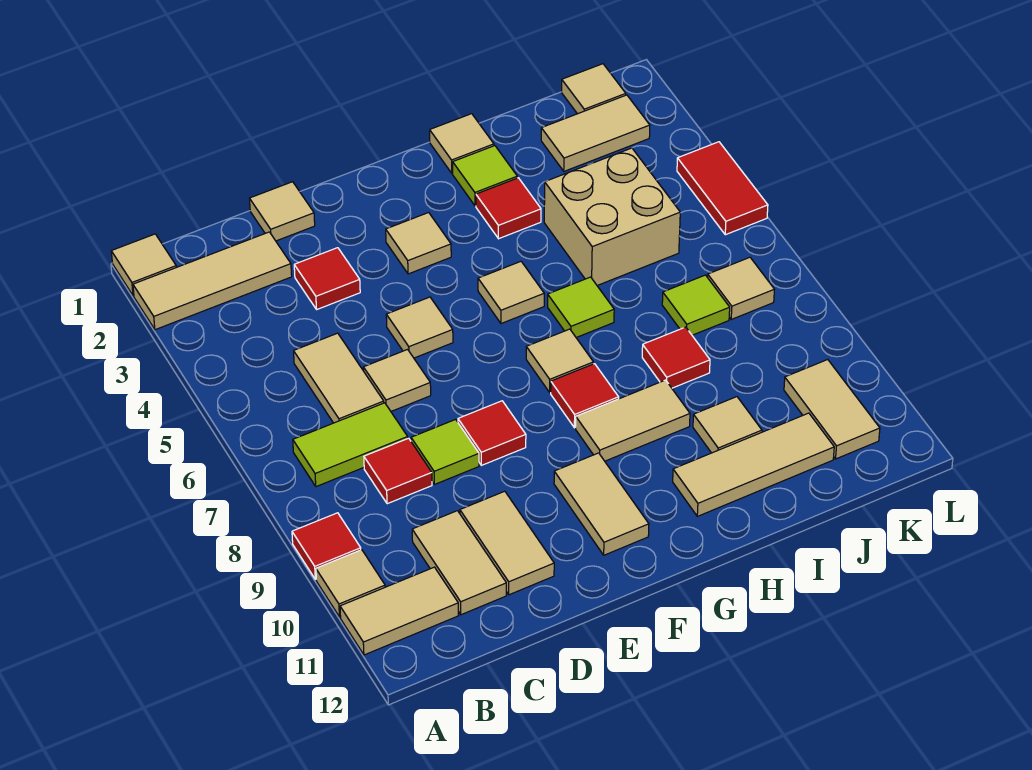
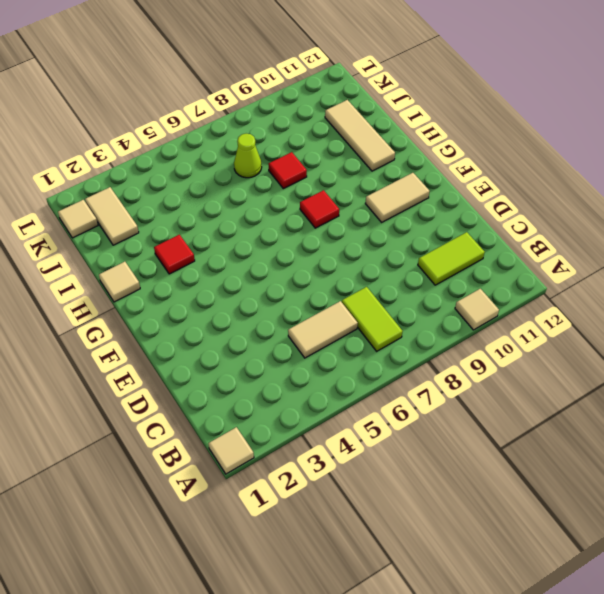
lime tile C10:C11 level 1 -> tan tile C10:C11 level 1
lime cone J7 level 1 -> lime tile J7 level 1
none -> tan tile A2:C2 level 1
none -> red tile A9 level 1
none -> tan tile A11:B11 level 1
none -> red tile C8 level 1

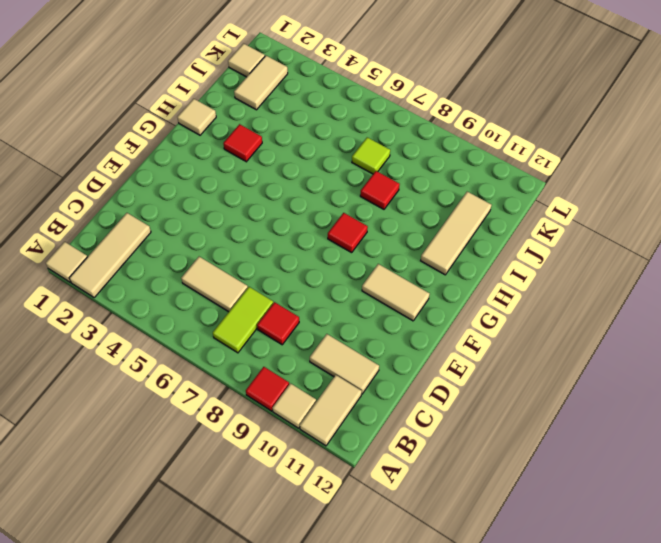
none -> tan tile D1 level 1
none -> red tile D3 level 1
none -> tan tile D6 level 1
none -> lime tile D8 level 1

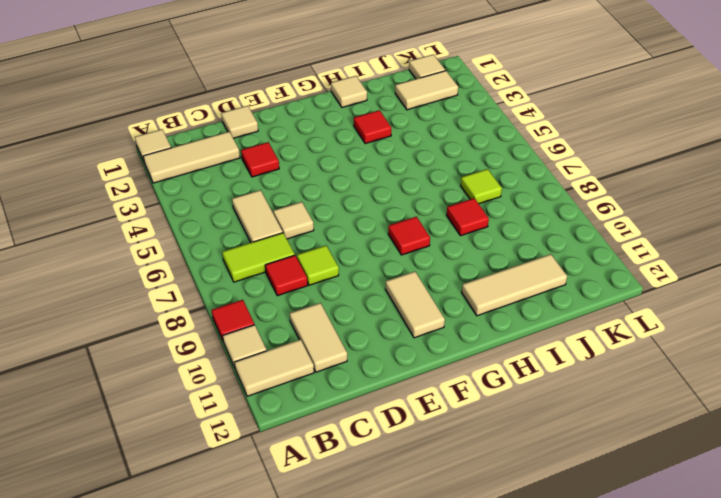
none -> tan tile D10:D11 level 1
none -> tan tile E5 level 1
none -> red tile E8 level 1
none -> tan tile F3 level 1

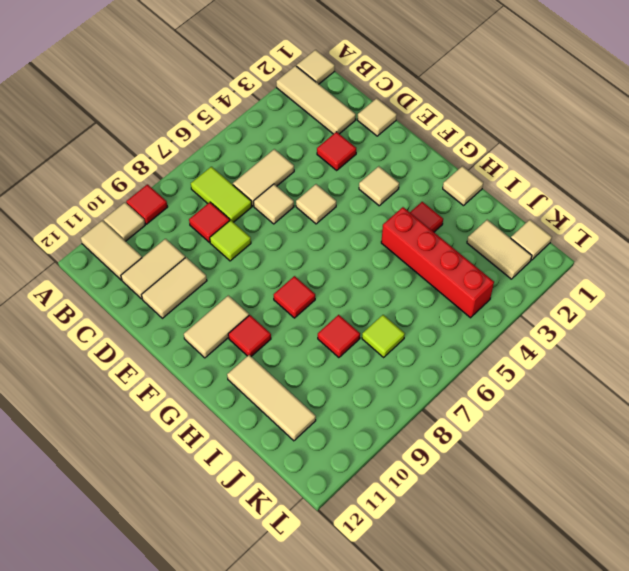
red tile G10 level 1 -> red tile E8 level 1
red brick H4:K4 level 1 -> tan brick I4:J5 level 1
none -> tan tile G5 level 1
none -> tan tile G7 level 1
none -> tan tile G9:H9 level 1
none -> lime tile H2 level 1

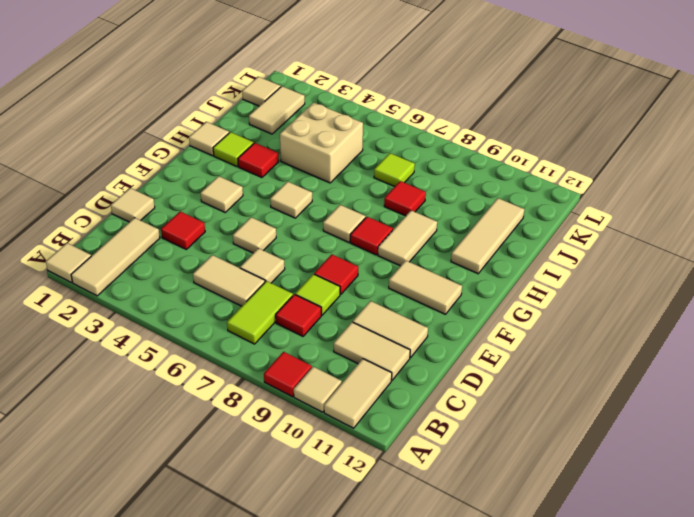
none -> lime tile H6 level 1
none -> tan tile I10 level 1
none -> tan tile K7 level 1
none -> tan tile K10:K11 level 1

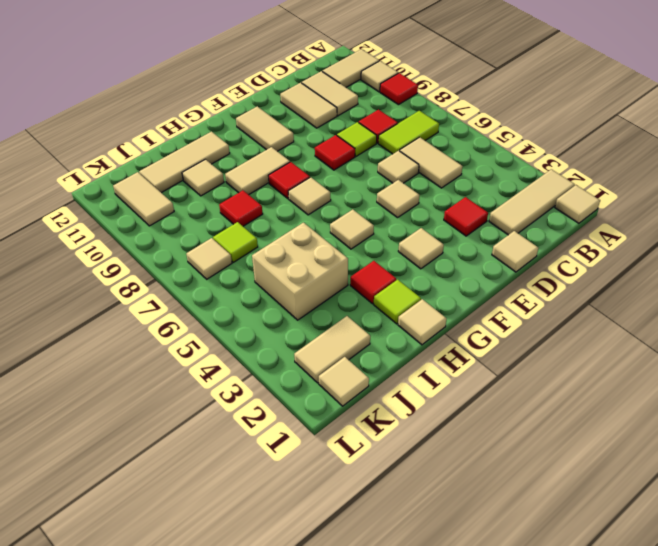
none -> lime tile H6 level 1
none -> red tile L4:L5 level 1

